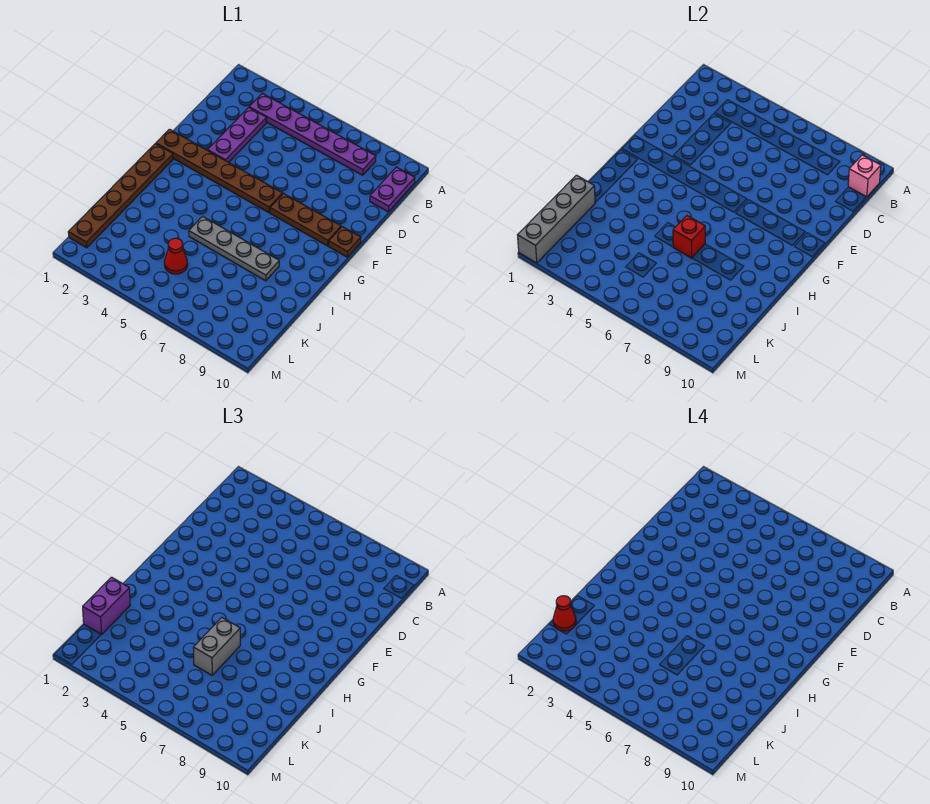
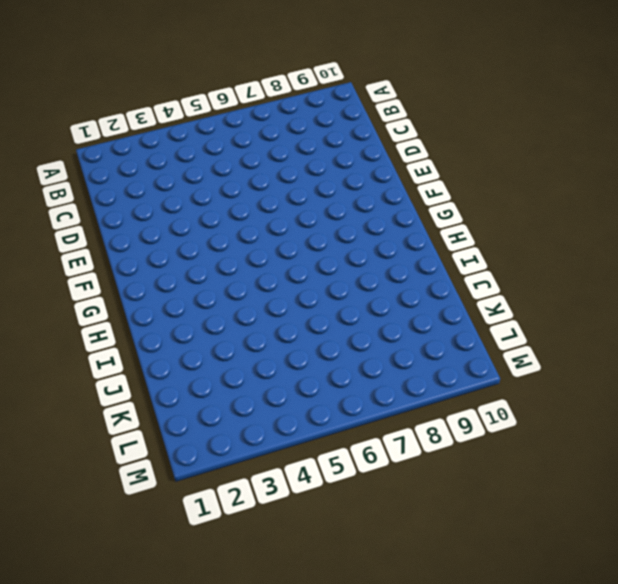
none -> purple plate B3:B8 level 1
none -> purple plate B10:C10 level 1
none -> purple plate C3:E3 level 1

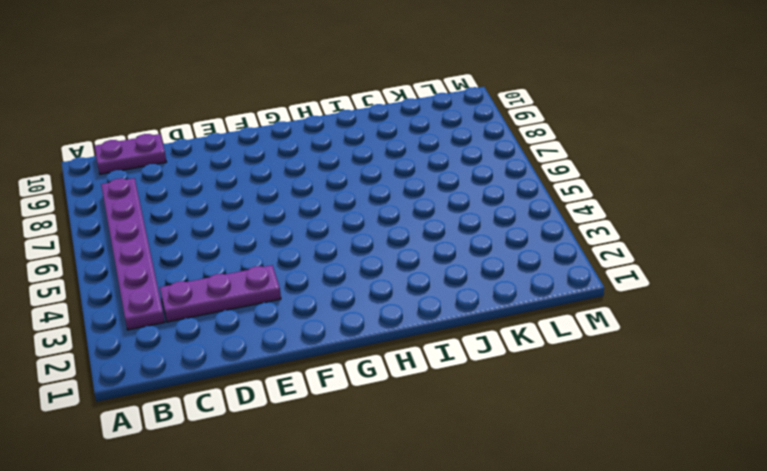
none -> brown plate F1:F6 level 1
none -> brown plate F7:F9 level 1
none -> brown plate F10 level 1

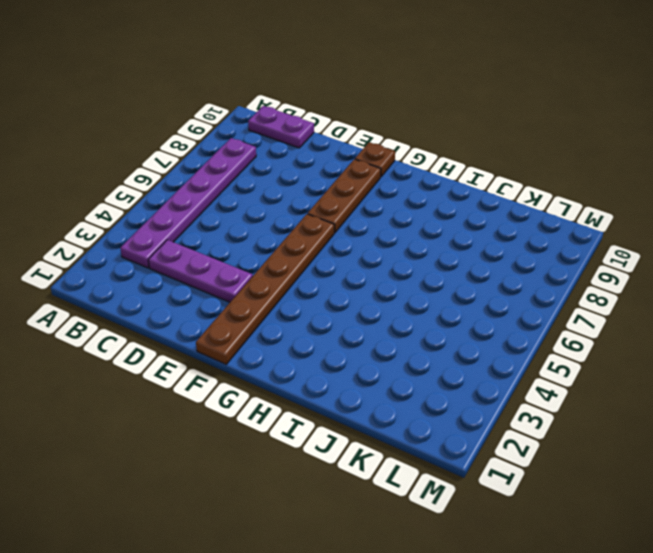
none -> brown plate G1:L1 level 1
none -> grey plate I5:I8 level 1
none -> red cone K5 level 1

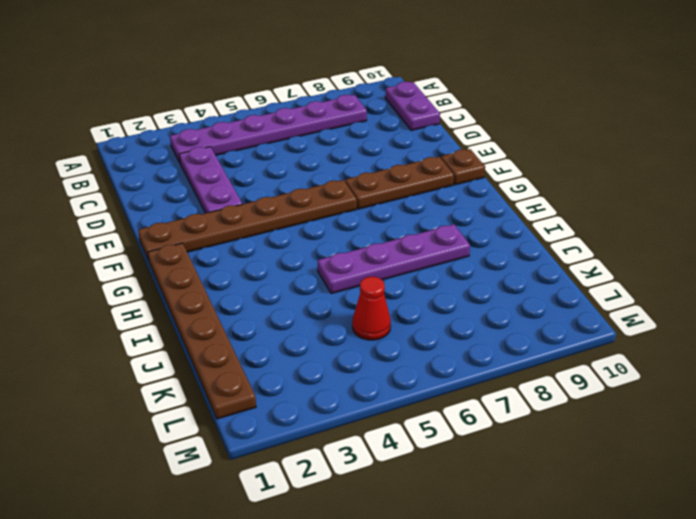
purple plate I5:I8 level 1 -> grey plate I5:I8 level 1
none -> pink brick B10 level 2
none -> red brick I6 level 2
none -> grey brick J1:M1 level 2

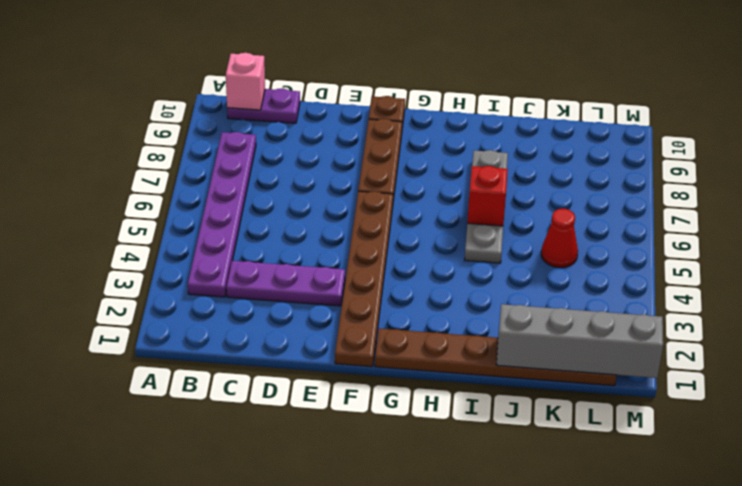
none -> grey brick I6:J6 level 3
none -> purple brick J1:K1 level 3
none -> red cone K1 level 4

